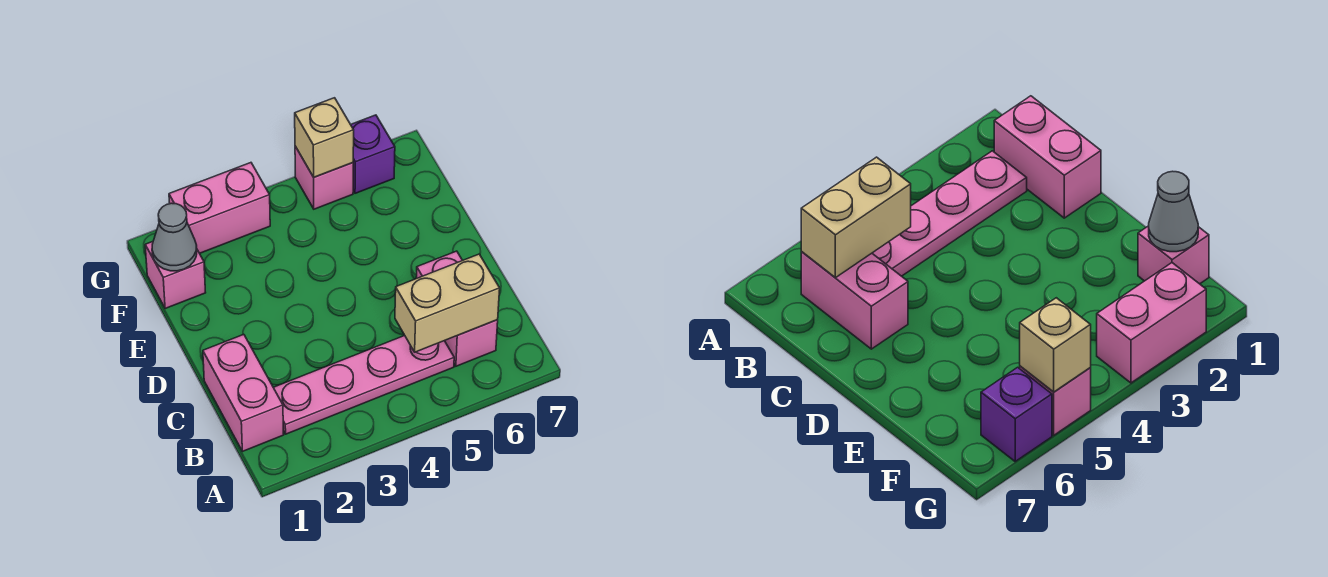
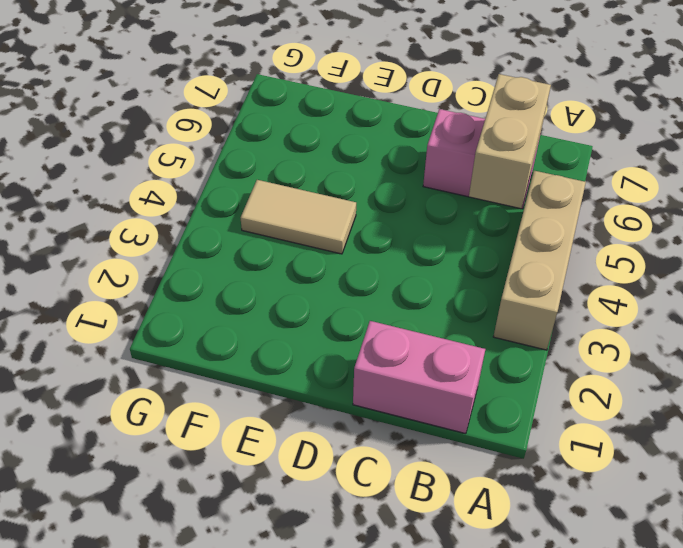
tan brick A3:A5 level 1 -> none
tan tile E4:F4 level 1 -> none
none -> pink plate B2:B5 level 1
none -> pink brick F1 level 1

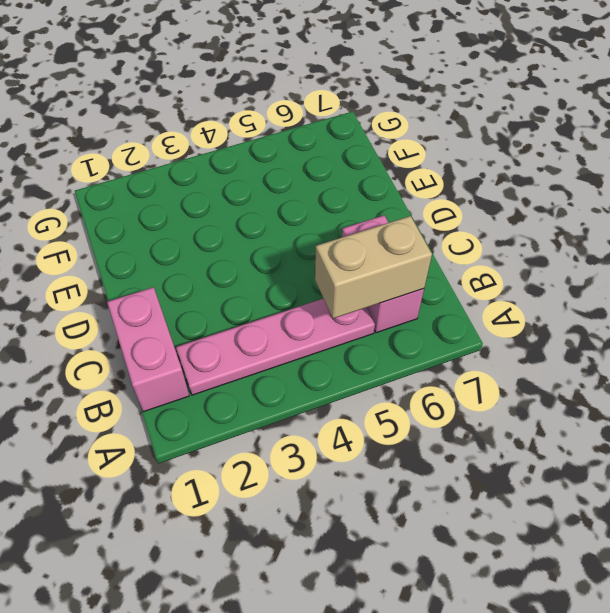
none -> pink brick F1 level 1
none -> pink brick G2:G3 level 1

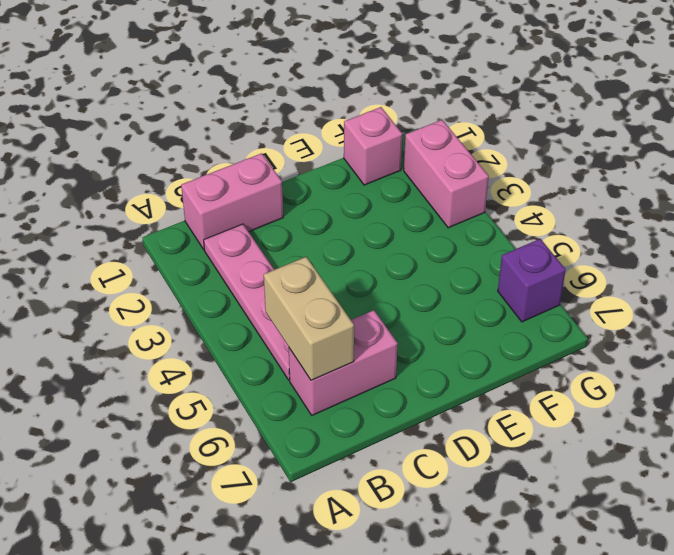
none -> pink brick G5 level 1
none -> grey cone F1 level 2

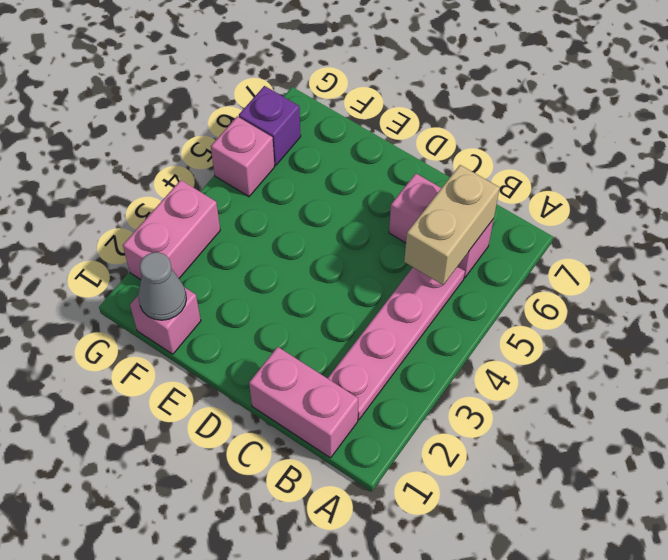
none -> tan brick G5 level 2

